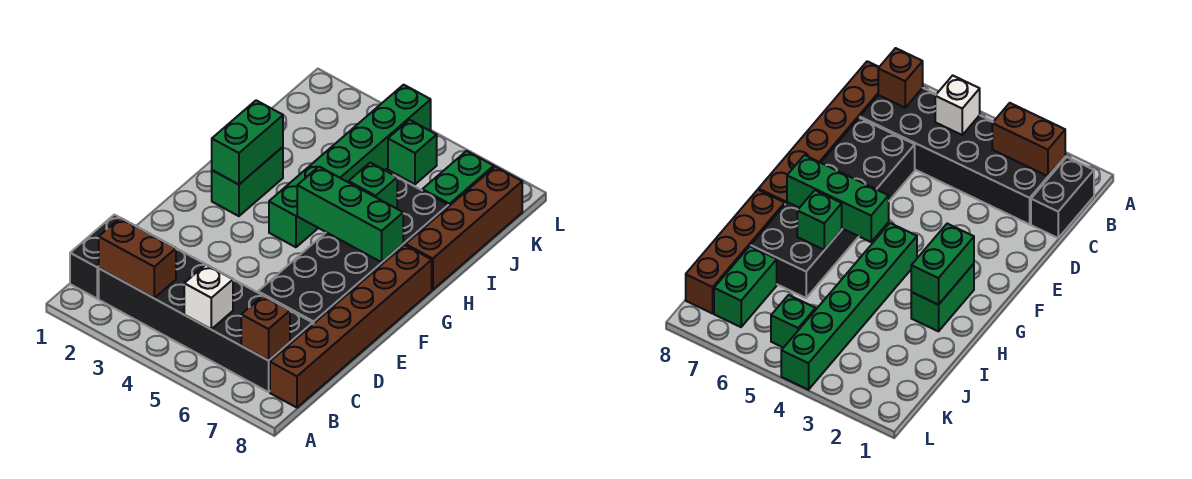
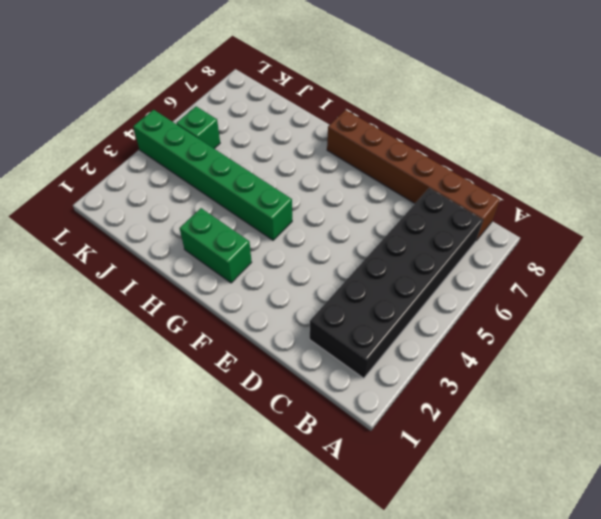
none -> black brick B1:C1 level 1
none -> black brick D6:I7 level 1
none -> brown brick H8:K8 level 1

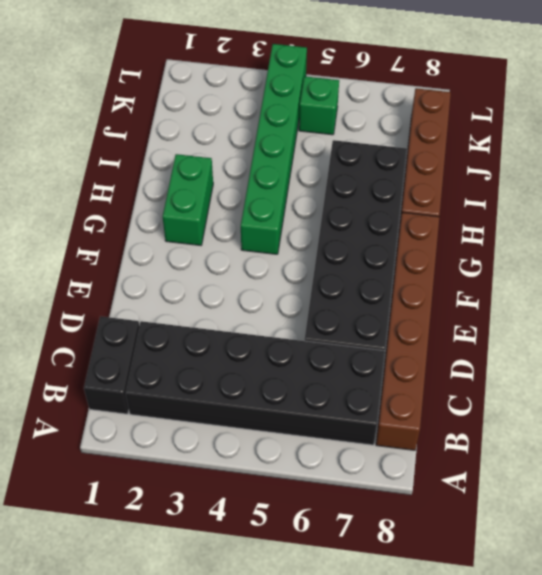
none -> green brick J7:K7 level 1
none -> brown brick B2:B3 level 2
none -> white brick B5 level 2

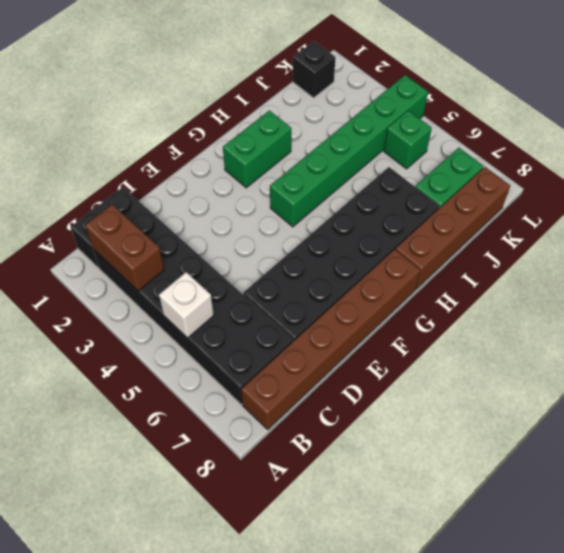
black brick K1 level 1 -> none
none -> brown brick B7 level 2
none -> green brick G2:H2 level 2
none -> green brick G5:G7 level 2

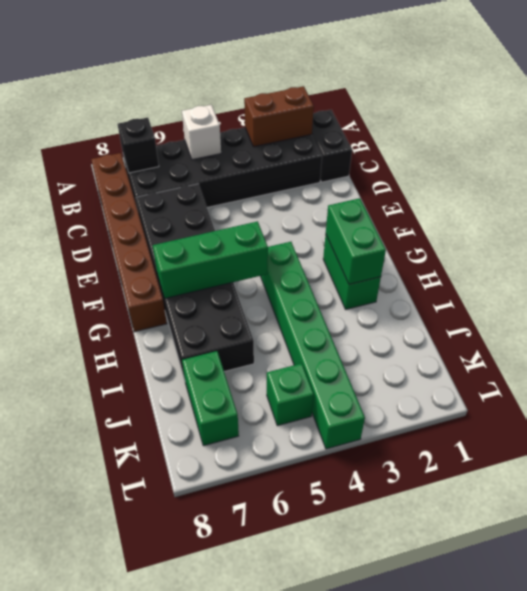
black brick B7 level 2 -> brown brick B7 level 2
none -> brown brick H8:K8 level 1
none -> green brick H6 level 2

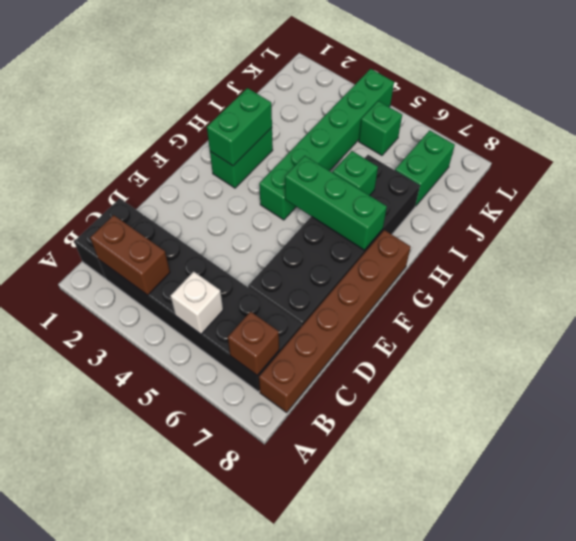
none -> brown brick H8:K8 level 1

